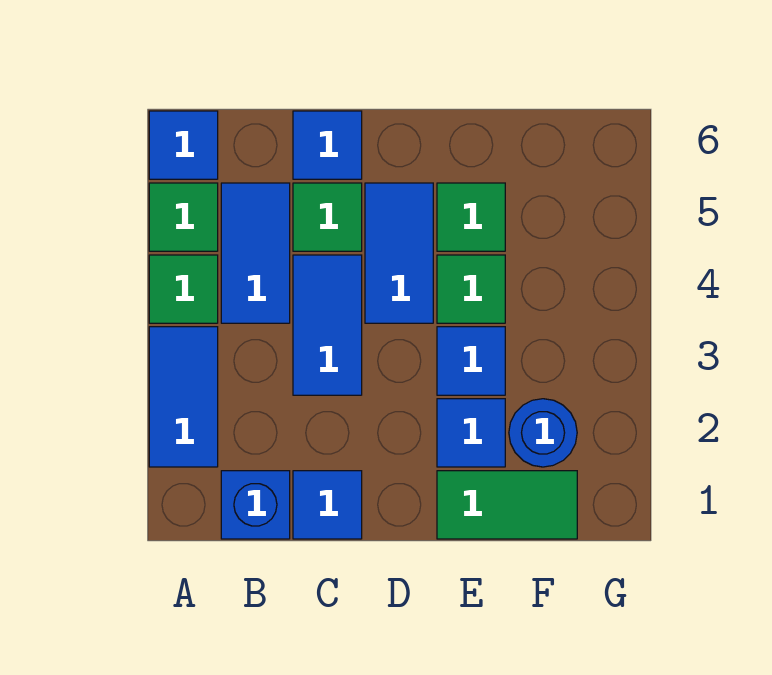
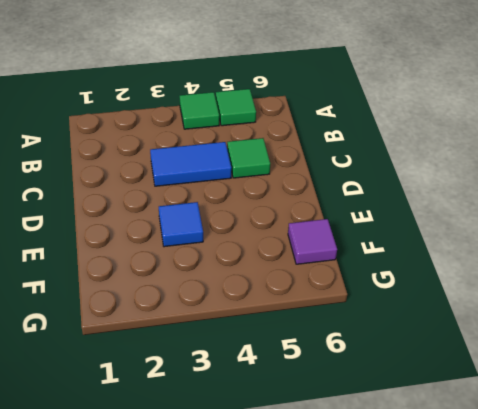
purple tile F6 level 1 -> none
none -> blue tile A2:A3 level 1
none -> blue tile A6 level 1
none -> blue brick B1 level 1

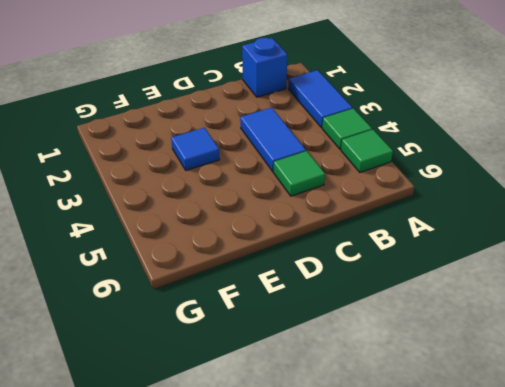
none -> blue tile A6 level 1
none -> blue tile B4:B5 level 1
none -> blue tile C1 level 1

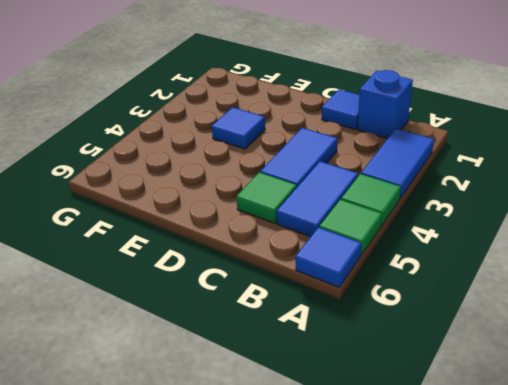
none -> blue tile C6 level 1
none -> blue tile D4:D5 level 1
none -> green tile E1:F1 level 1

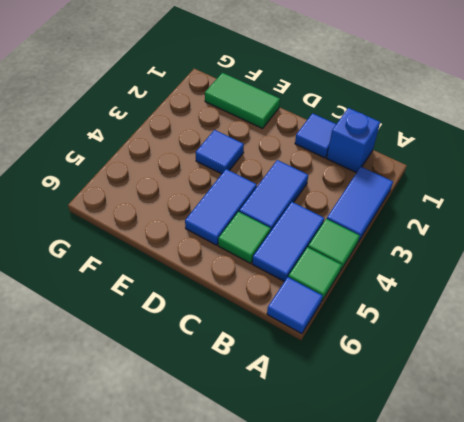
none -> blue tile C6 level 1
none -> blue tile E2 level 1
none -> green tile E4 level 1

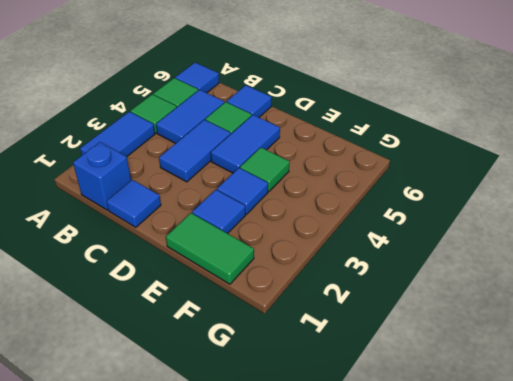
none -> green tile E5 level 1
none -> blue round brick F2 level 1

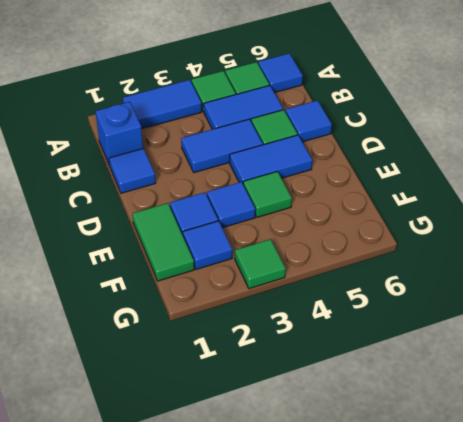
blue tile F2 level 1 -> blue round brick F2 level 1
green tile G3 level 1 -> green tile E5 level 1

